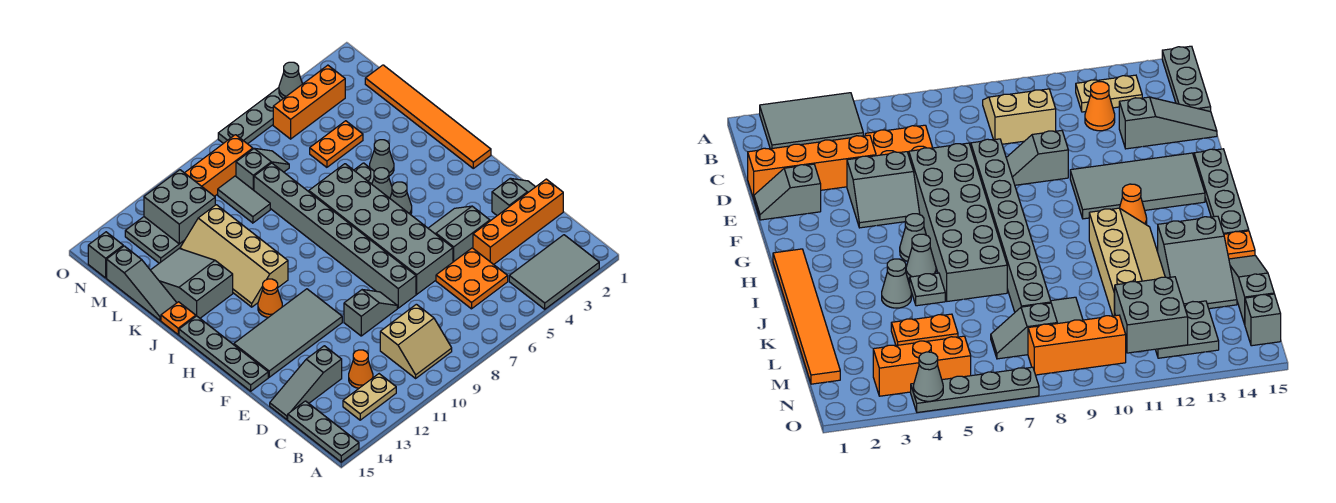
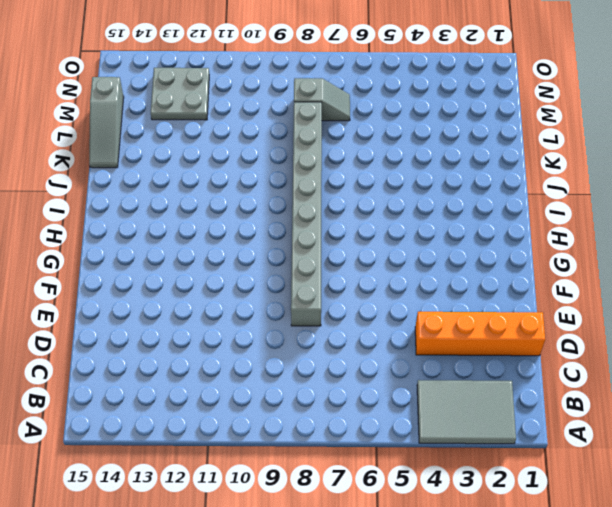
none -> grey plate A15:C15 level 1
none -> tan slope B9:C10 level 1 top C
none -> tan plate B12:B13 level 1
none -> orange plate C5:D6 level 1

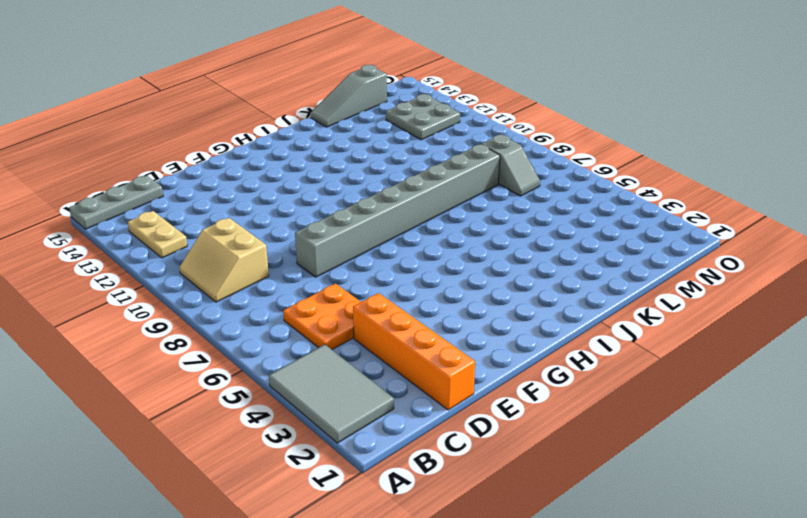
none -> orange cone C12 level 1
none -> grey slope D13:D15 level 1 top 13
none -> grey slope E1:E2 level 1 top 2
none -> grey slope E4:F5 level 1 top E

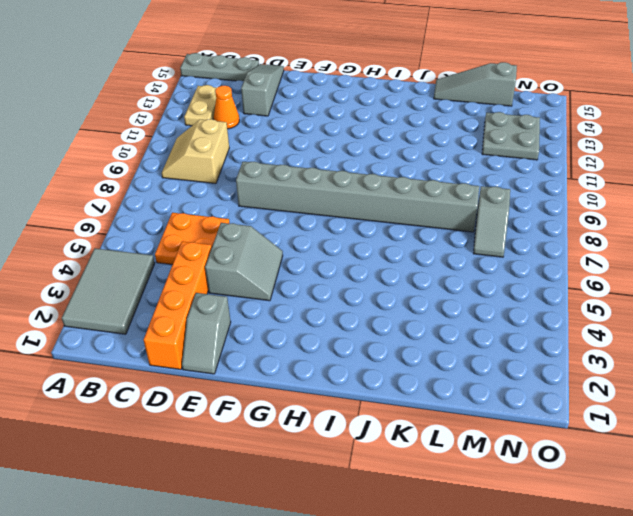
none -> grey brick E6:J7 level 1
none -> grey slope E9:E10 level 1 top 10
none -> grey tile F11:G14 level 1
none -> grey plate F15:I15 level 1

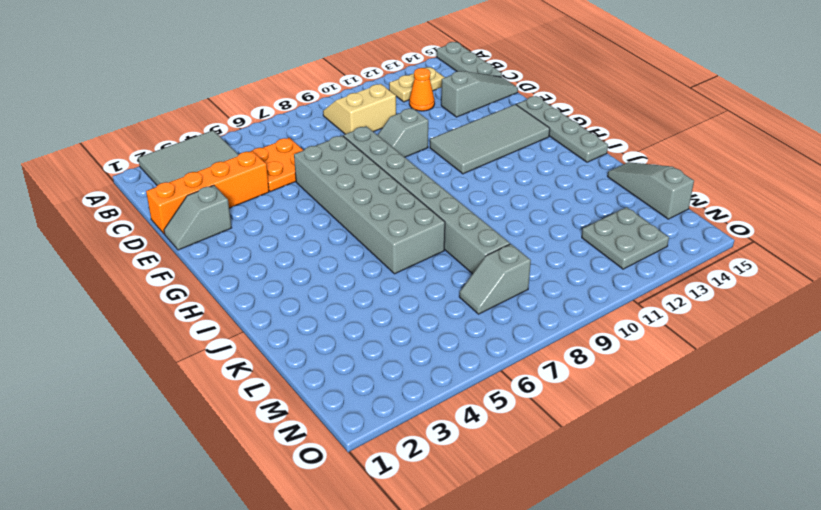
none -> grey slope E4:F5 level 1 top E
none -> orange tile H1:M1 level 1
none -> grey cone H5 level 1
none -> orange cone H12 level 1

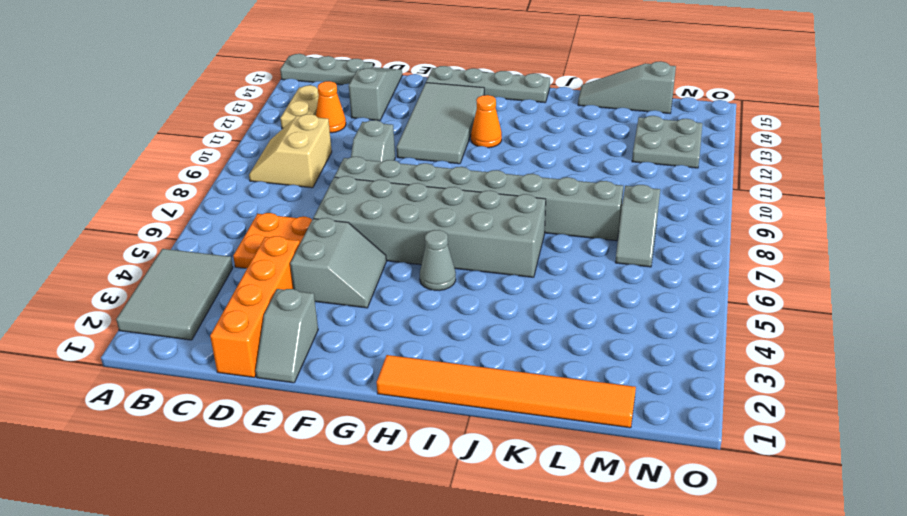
none -> grey cone I5 level 1
none -> tan slope I11:L12 level 1 top 11
none -> grey cone J4 level 1
none -> grey plate J5 level 1

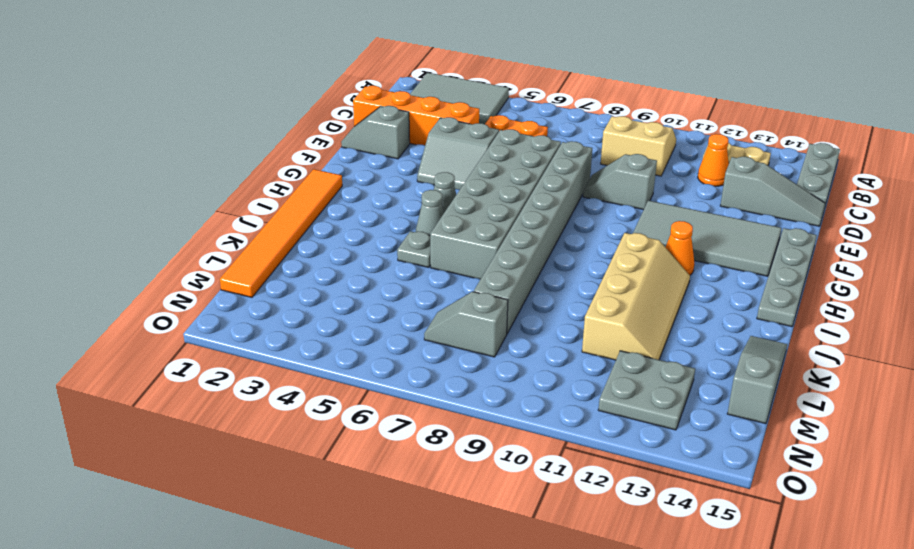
none -> grey cone J4 level 1
none -> grey slope J13:L14 level 1 top J
none -> orange plate J15 level 1
none -> orange plate L4:L5 level 1

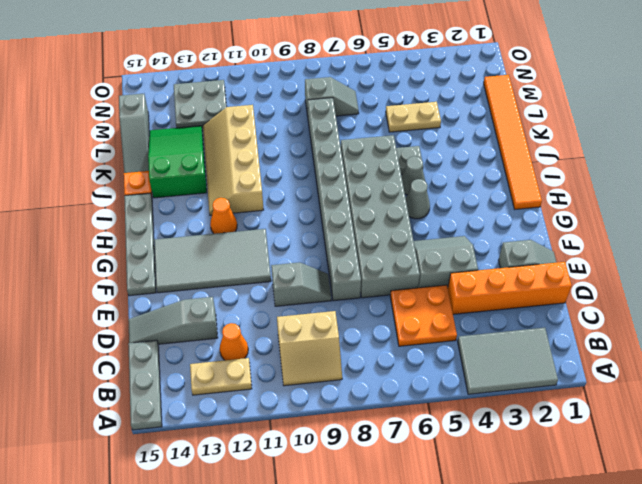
green slope J13:L14 level 1 top J -> grey slope J13:L14 level 1 top J
tan plate L4:L5 level 1 -> orange plate L4:L5 level 1
none -> grey cone J4 level 1
none -> grey tile L9:M9 level 1
none -> orange brick N3:N5 level 1
none -> orange brick N8:N10 level 1

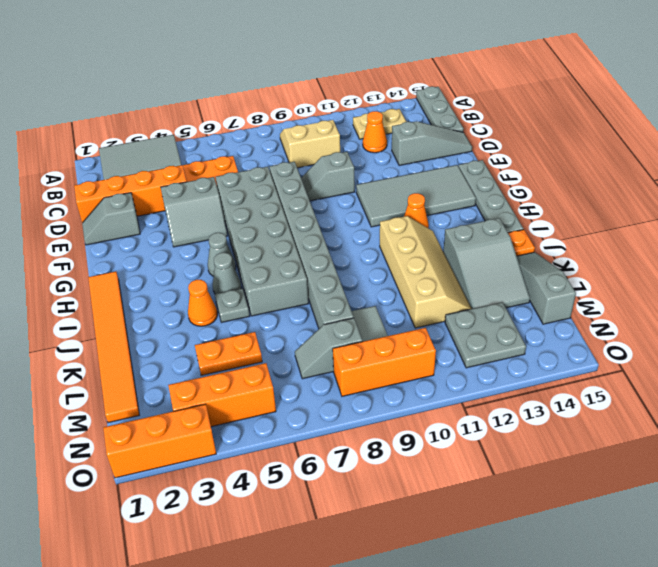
orange cone J4 level 1 -> grey cone J4 level 1
orange brick O1:O3 level 1 -> none
none -> grey brick N15 level 1
none -> grey plate O4:O7 level 1
none -> grey brick M11:N12 level 2
none -> grey cone O4 level 2

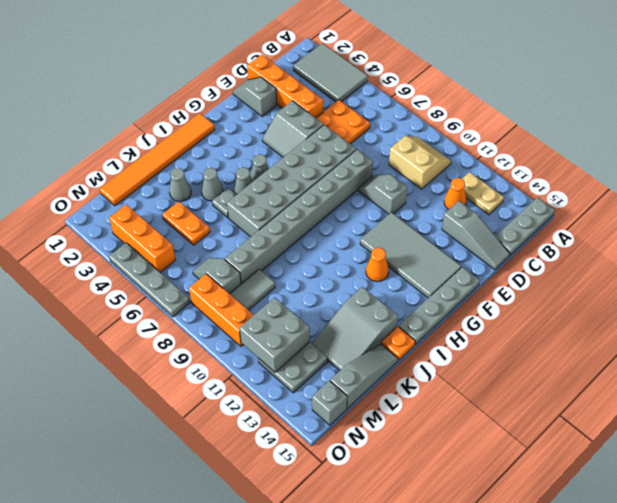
grey cone K3 level 1 -> grey cone O4 level 2
none -> tan slope I11:L12 level 1 top 11

